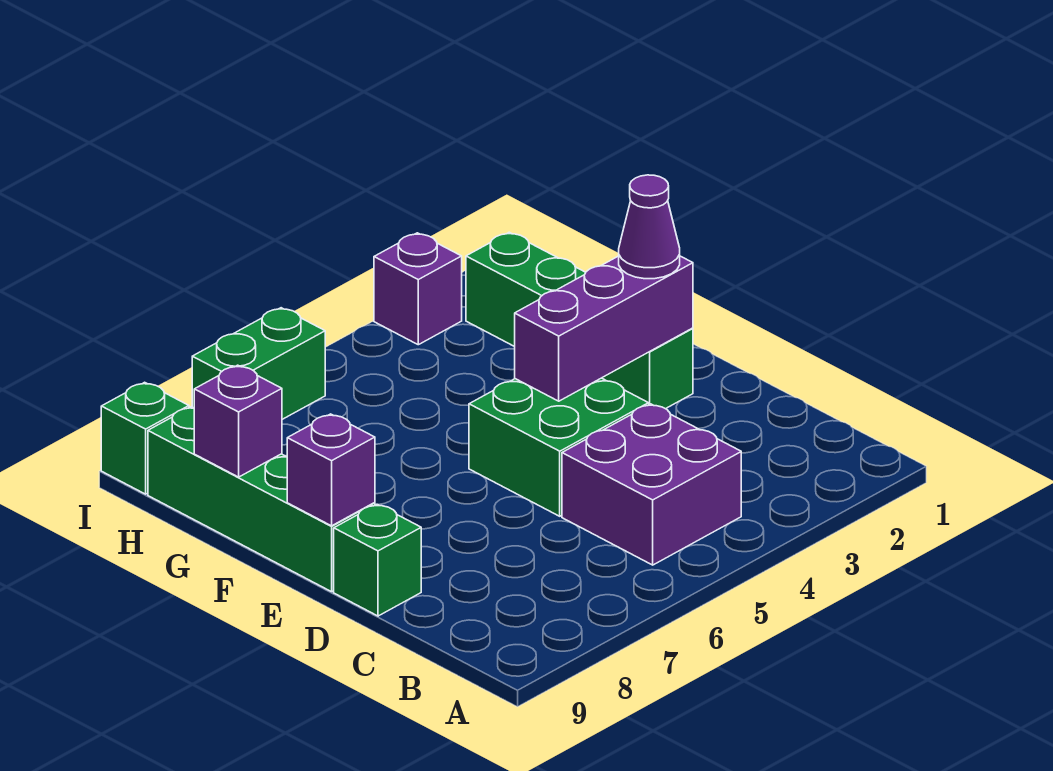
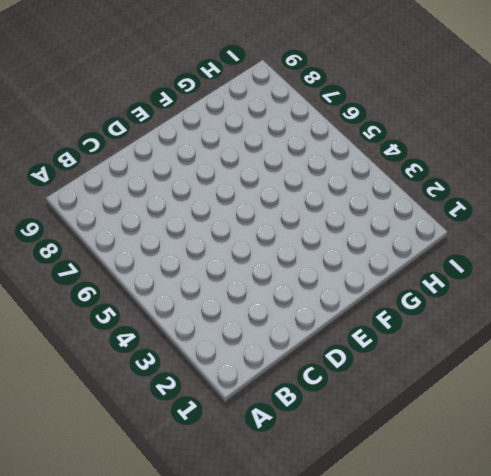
none -> purple brick B4:C5 level 1
none -> green brick D4:E5 level 1
none -> green brick D9 level 1

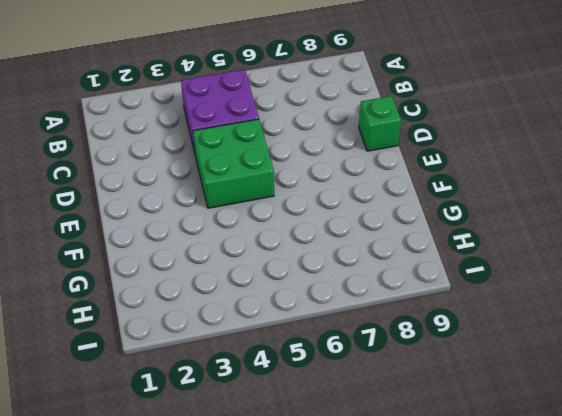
none -> green brick E2:H2 level 1
none -> green brick E9:H9 level 1
none -> purple brick I3 level 1

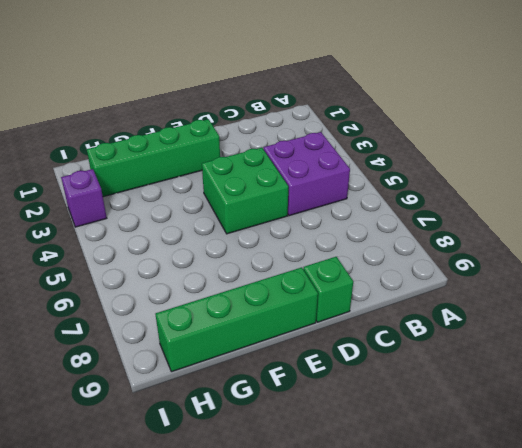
none -> green brick I6:I7 level 1
none -> green brick I9 level 1
none -> purple brick E2:E4 level 2

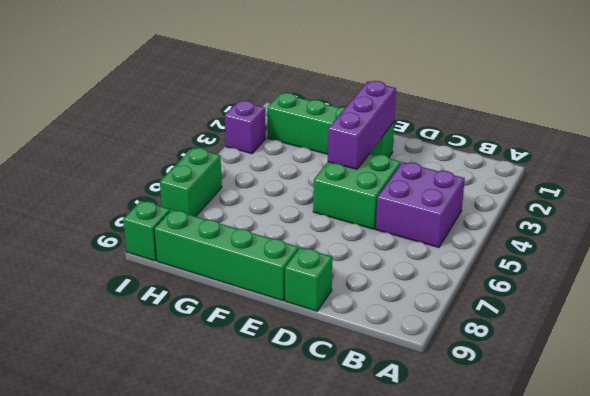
none -> purple brick E9 level 2
none -> purple brick G9 level 2
none -> purple cone E2 level 3

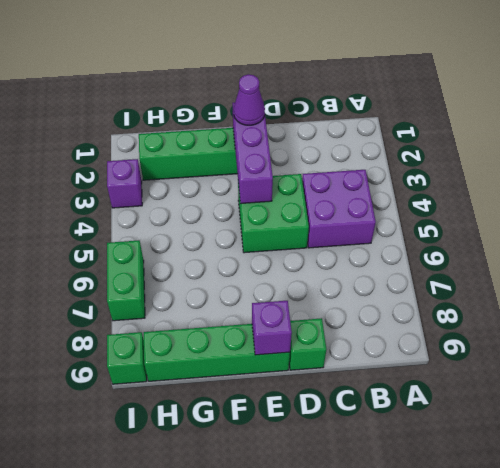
none -> purple brick G9 level 2

